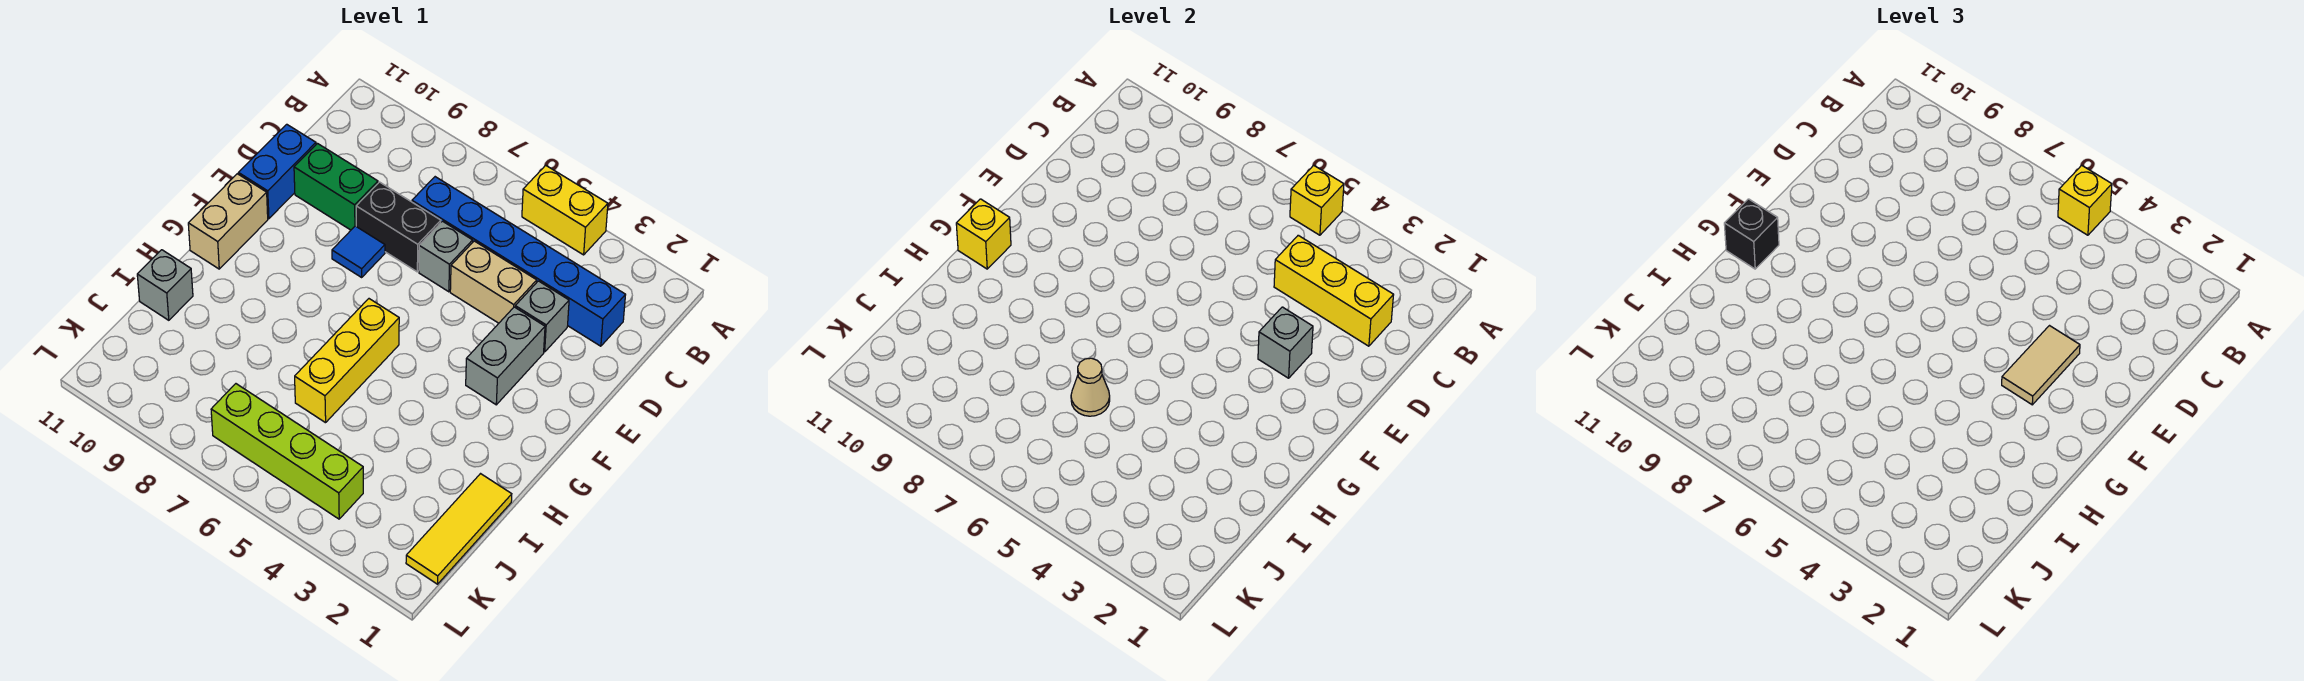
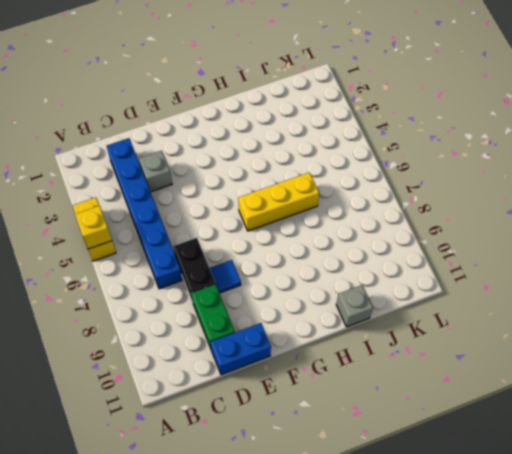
none -> tan brick D4:D5 level 1
none -> grey brick D6 level 1
none -> grey brick E3:F3 level 1

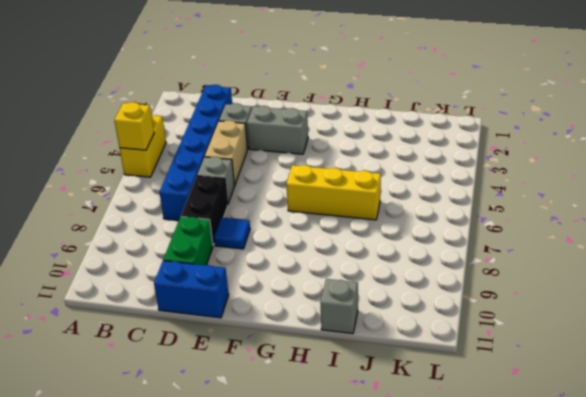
none -> tan brick F11:G11 level 1
none -> yellow tile I1:K1 level 1
none -> lime brick K4:K7 level 1

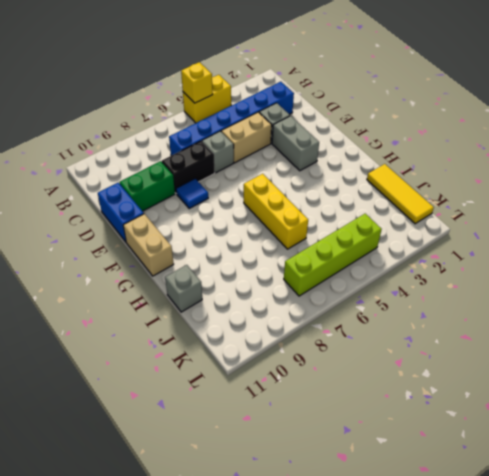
none -> yellow brick C2:C4 level 2
none -> grey brick E3 level 2
none -> yellow brick G11 level 2

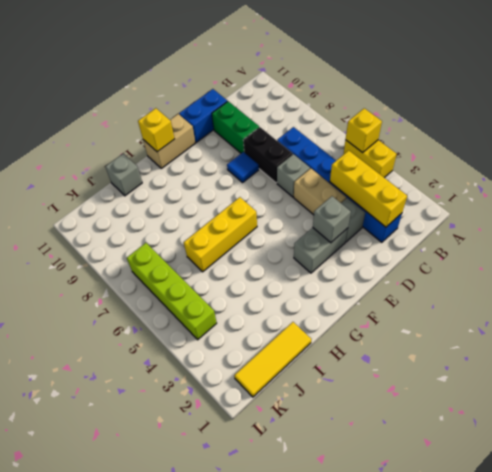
none -> tan cone I6 level 2
none -> yellow brick A5 level 3
none -> tan tile E3:F3 level 3

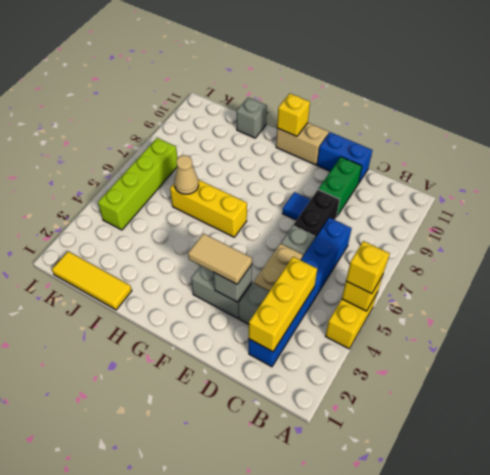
none -> black brick G11 level 3

